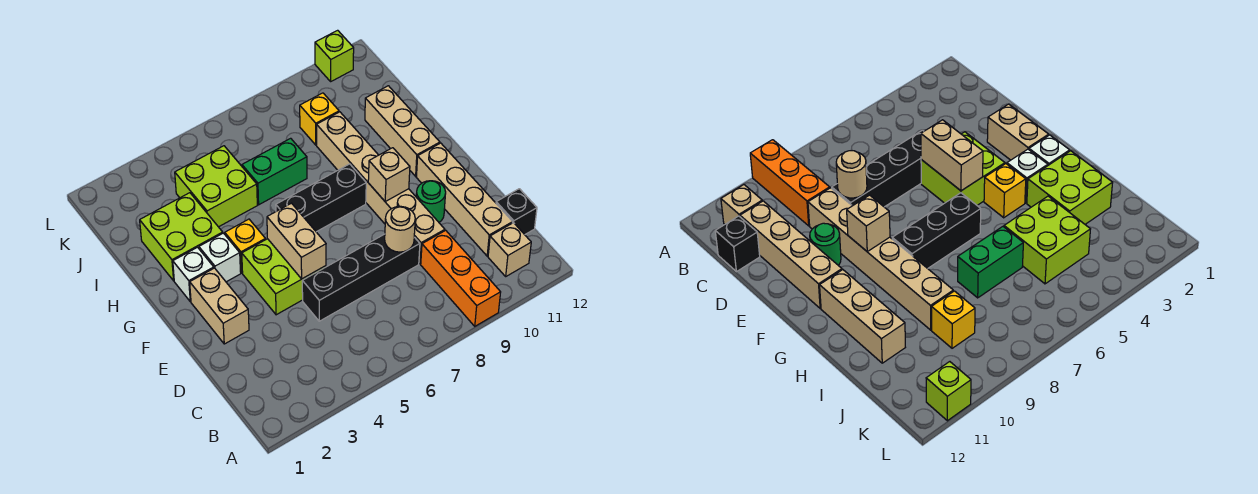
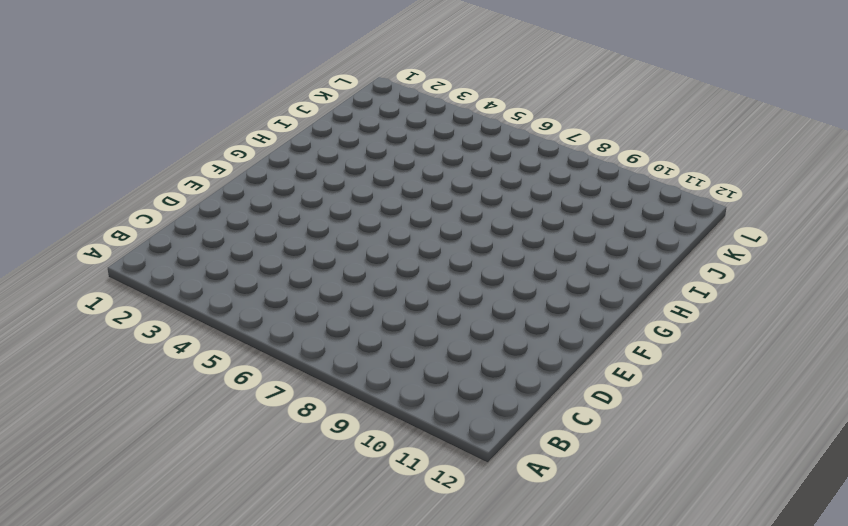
none -> orange brick A9:C9 level 1
none -> tan brick B11 level 1
none -> tan brick C11:F11 level 1

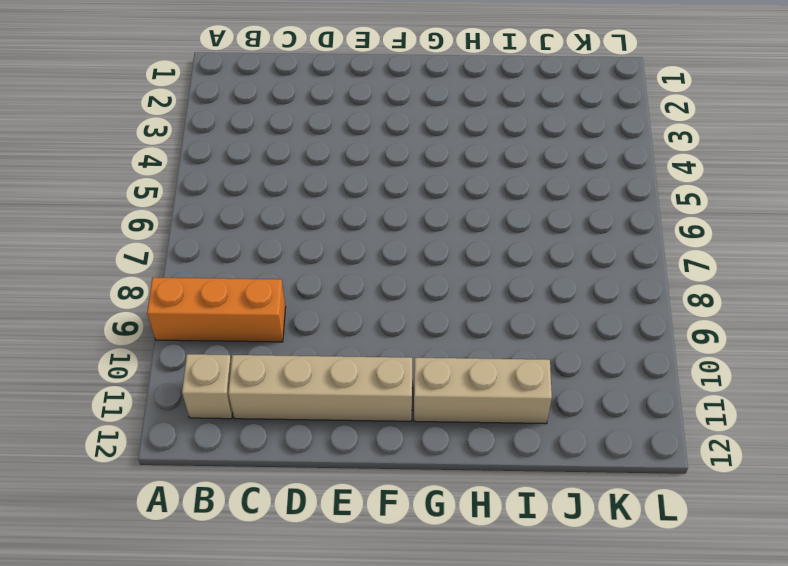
none -> black brick C12 level 1
none -> black brick D5:D8 level 1
none -> tan brick D9:I9 level 1

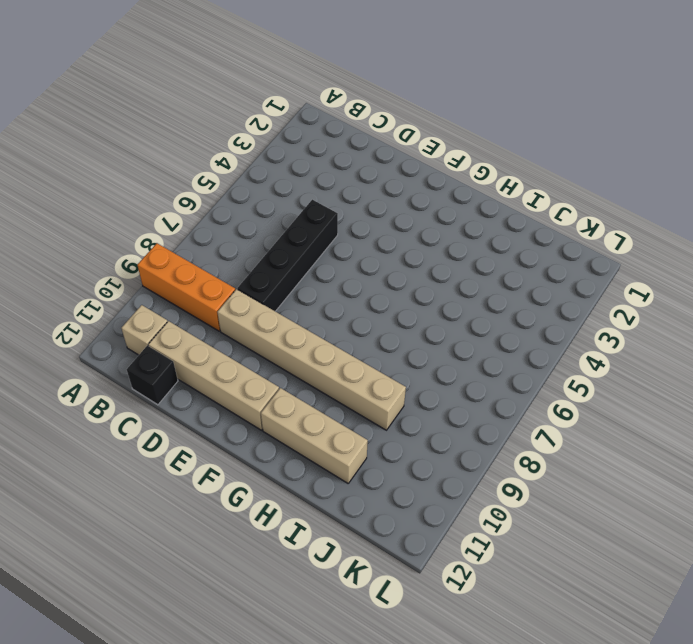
none -> tan brick E2:F2 level 1
none -> lime brick E4:F5 level 1
none -> green round brick E10 level 1

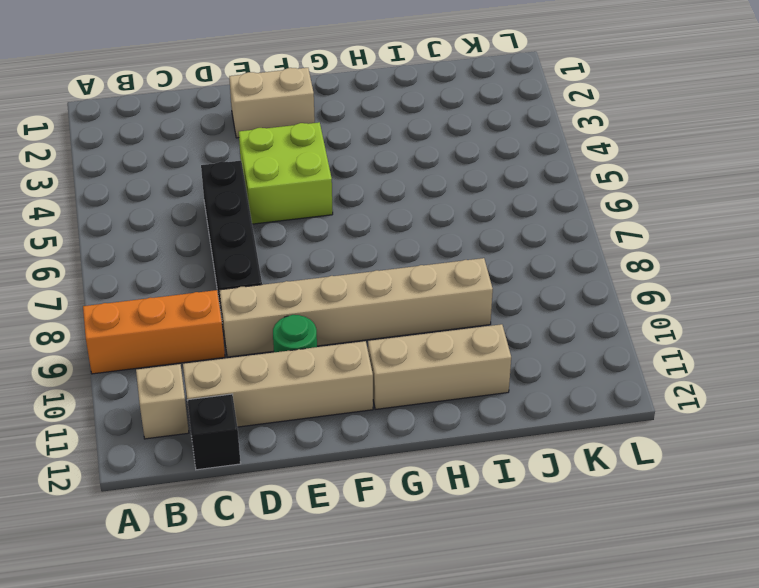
none -> white brick G2 level 1
none -> white brick G3 level 1
none -> yellow brick G4 level 1

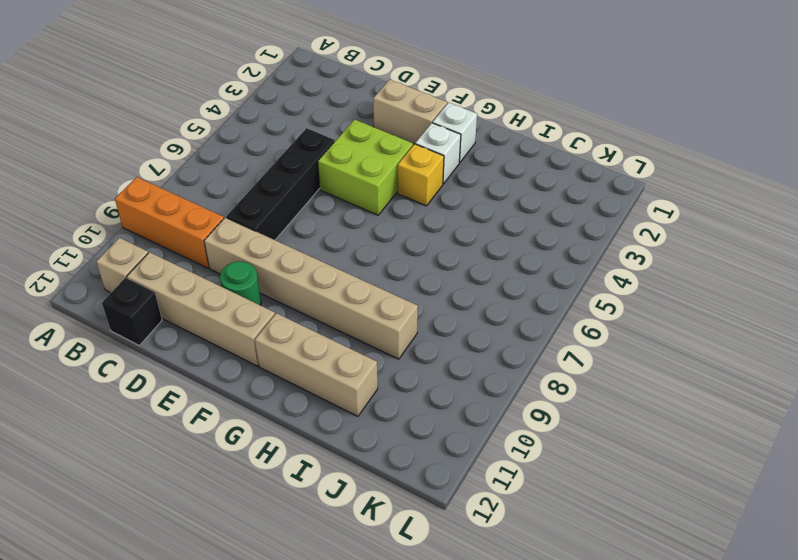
none -> black brick G6:G8 level 1
none -> lime brick H2:I3 level 1
none -> lime brick I4:J5 level 1

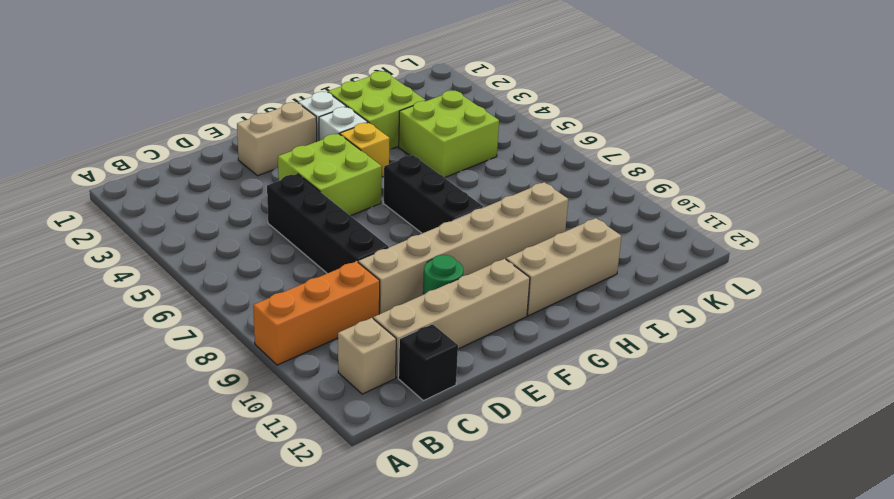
none -> green brick I6:I7 level 1
none -> yellow brick J9 level 1
none -> lime brick L11 level 1

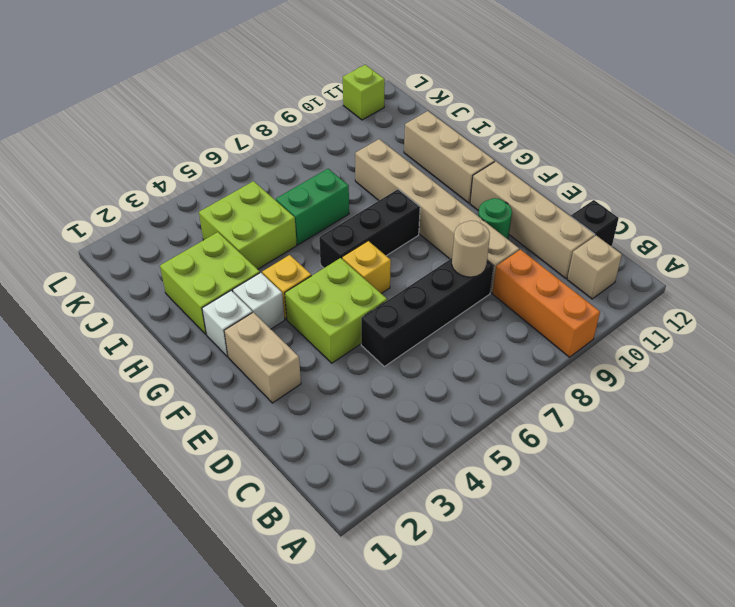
yellow brick F6 level 1 -> yellow brick J9 level 1
none -> tan brick E5:F5 level 2
none -> tan brick F9 level 2

